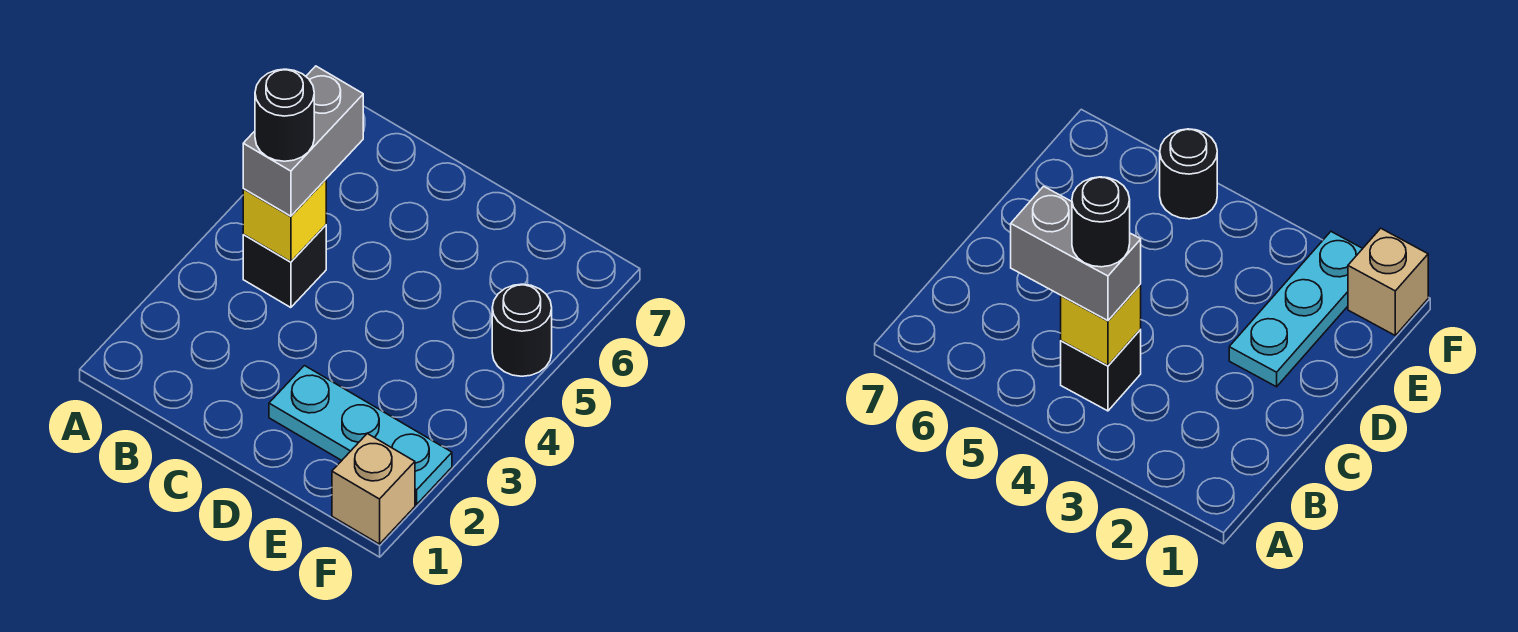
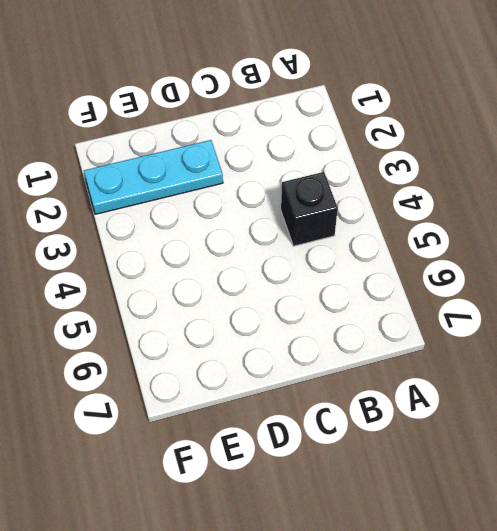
none -> tan brick F1 level 1
none -> black round brick F5 level 1

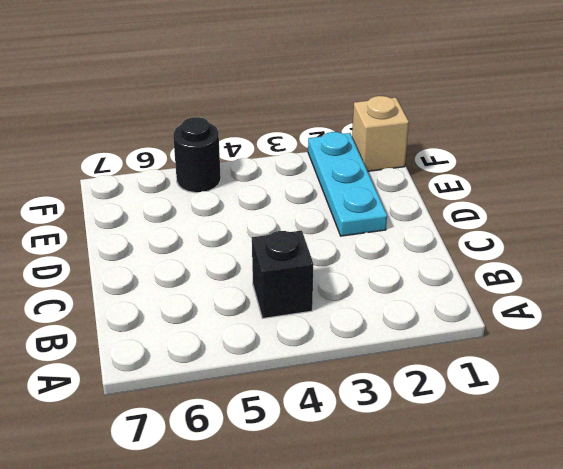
none -> yellow brick B4 level 2
none -> grey brick B4:B5 level 3

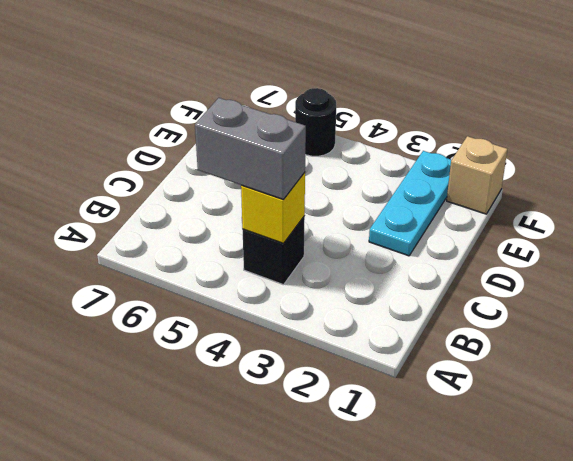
none -> black round brick B4 level 4

